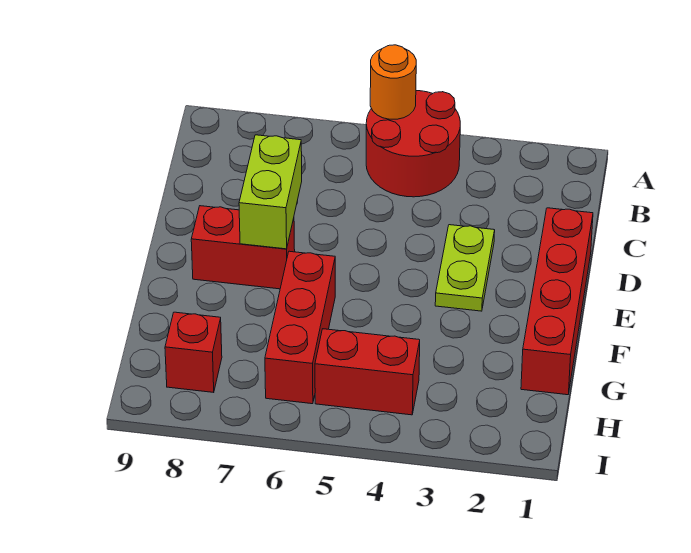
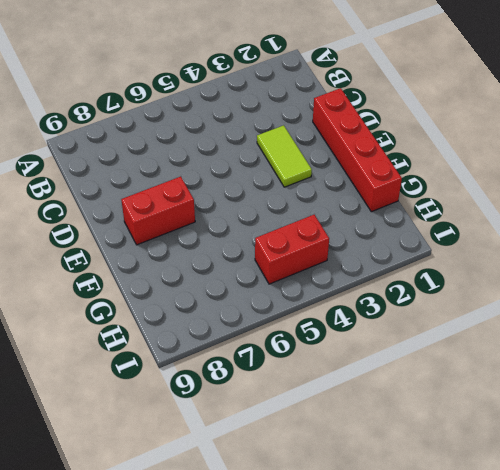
lime tile D3:E3 level 1 -> lime plate D3:E3 level 1
none -> red round brick A4:B5 level 1
none -> red brick F6:H6 level 1

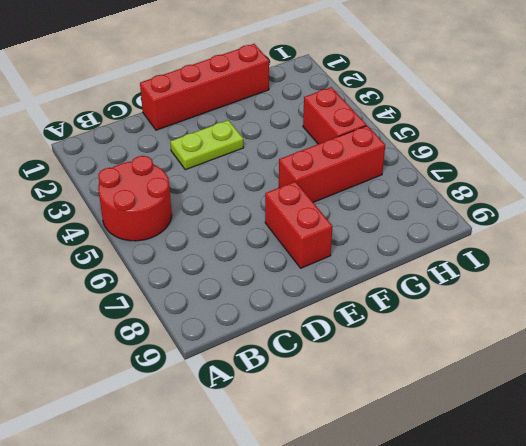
none -> red brick H8 level 1
none -> orange round brick A5 level 2

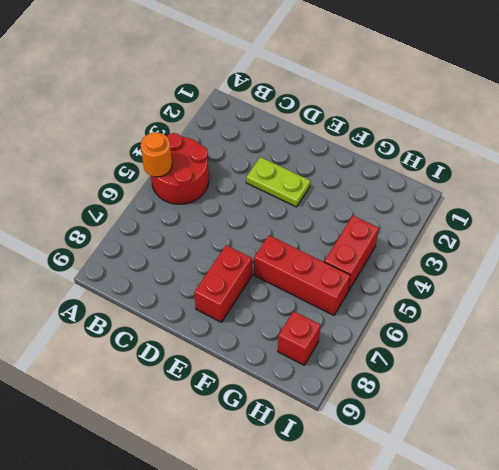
none -> red brick D1:G1 level 1
none -> lime brick D7:E7 level 2

